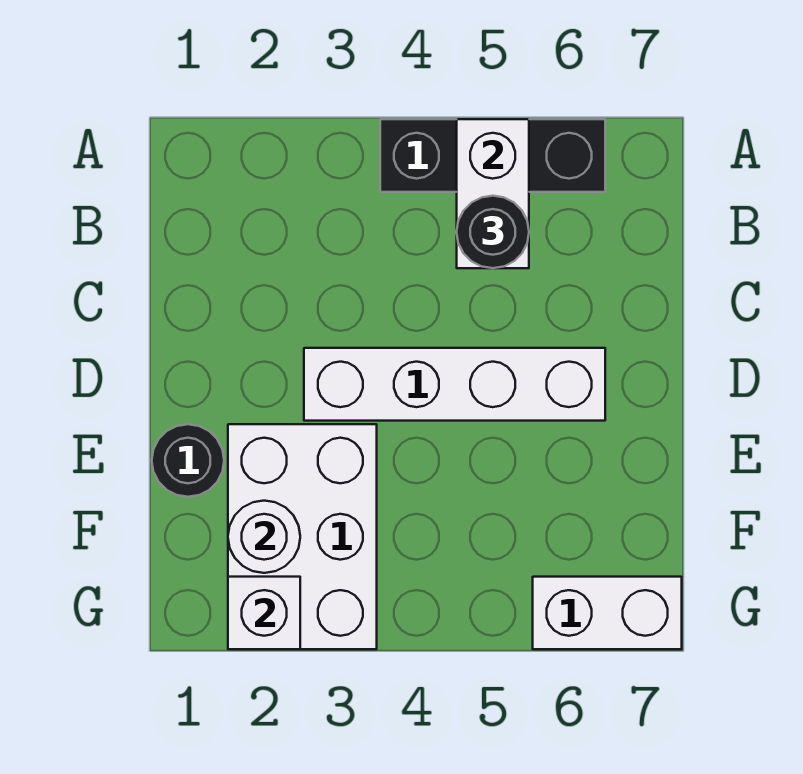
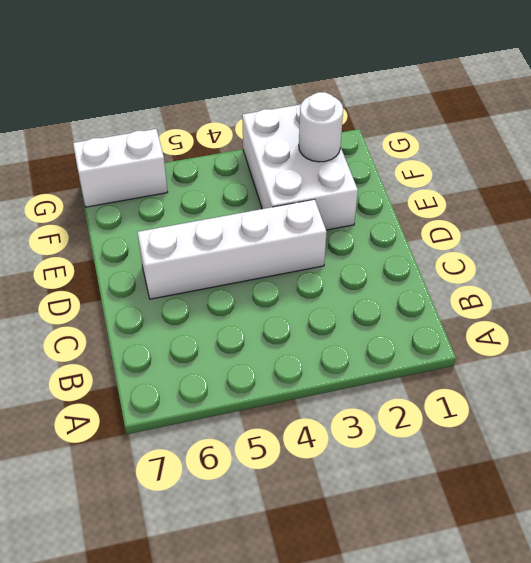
none -> black brick A4:A6 level 1
none -> black round brick E1 level 1

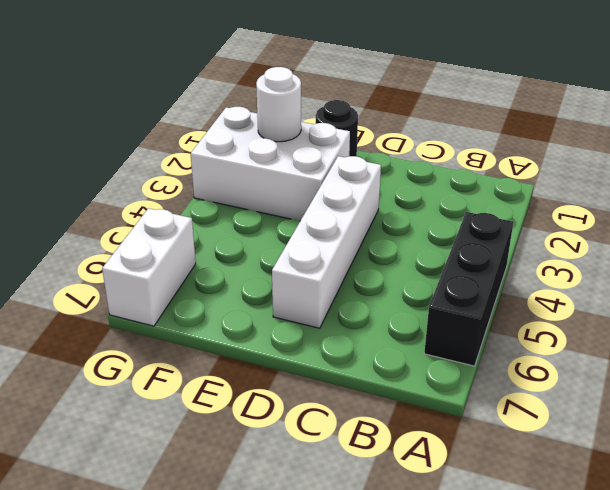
none -> white brick A5:B5 level 2
none -> white brick G2 level 2

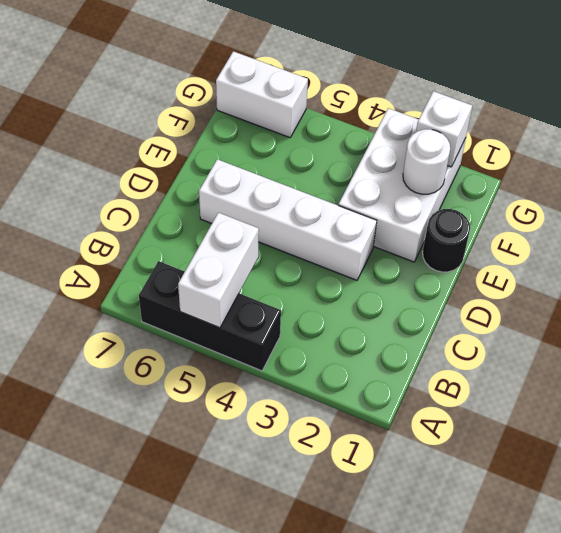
none -> black round brick B5 level 3

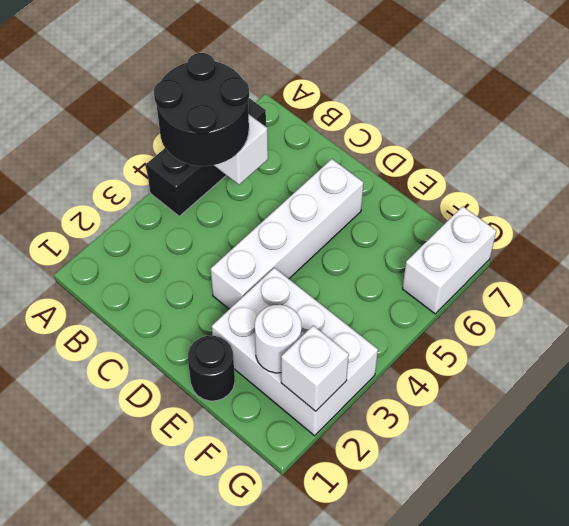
black round brick A4:B5 level 3 -> black round brick B5 level 3

